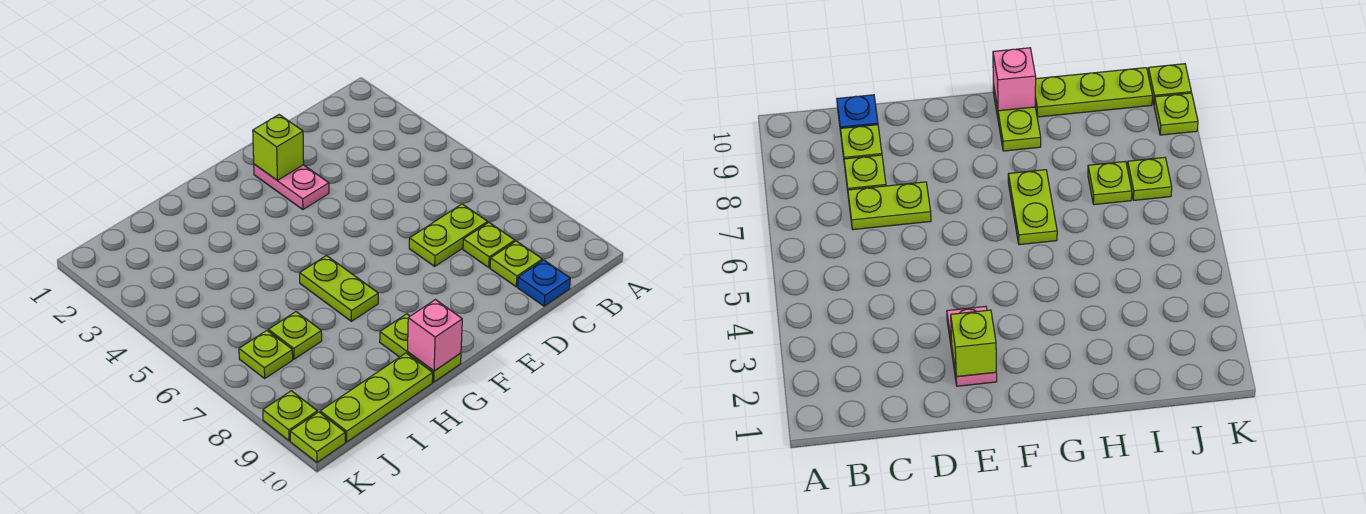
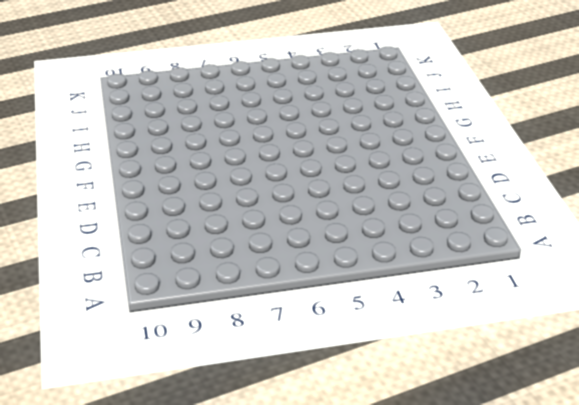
none -> lime plate C7:D7 level 1
none -> lime plate C8 level 1
none -> lime plate C9 level 1

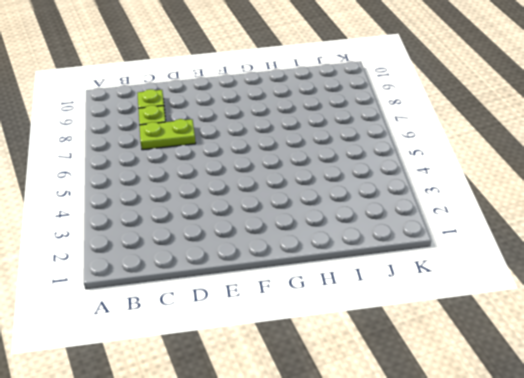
none -> blue plate C10 level 1
none -> pink plate E2:E3 level 1
none -> lime plate G6:G7 level 1

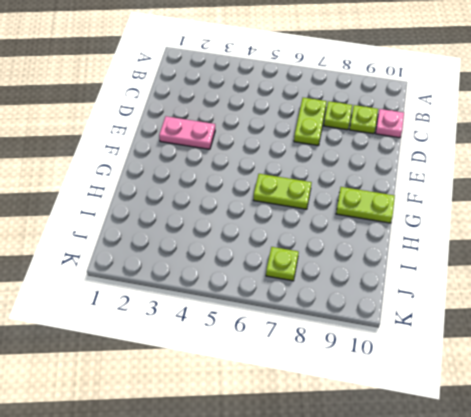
pink plate C10 level 1 -> blue plate C10 level 1
none -> lime plate H10:J10 level 1
none -> lime plate I7 level 1
none -> lime plate K9 level 1

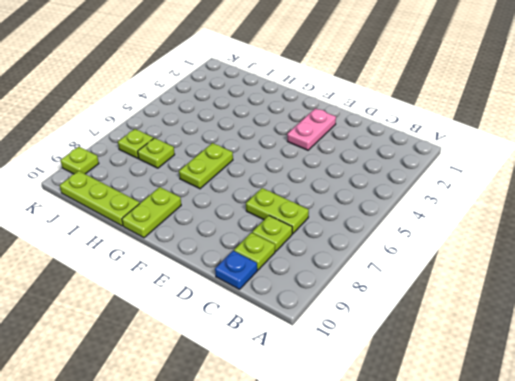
none -> lime plate K10 level 1
none -> lime brick E2 level 2
none -> pink brick G10 level 2

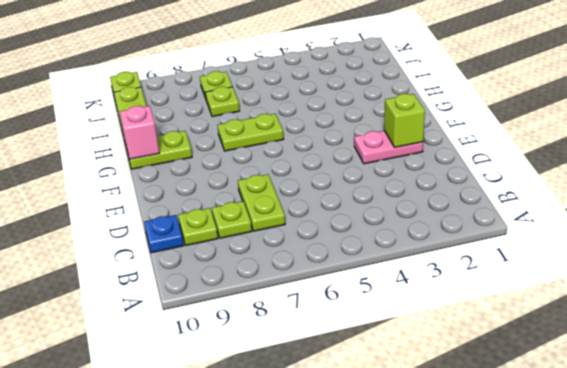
none -> lime plate K9 level 1

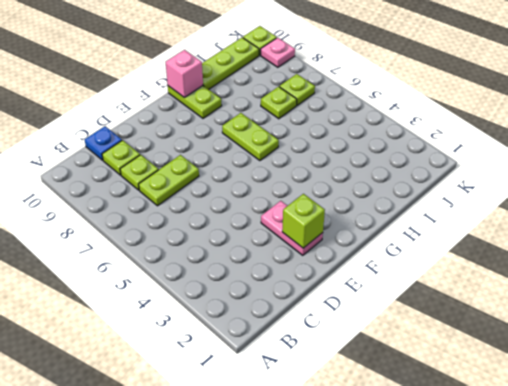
pink plate K9 level 1 -> lime plate K9 level 1

